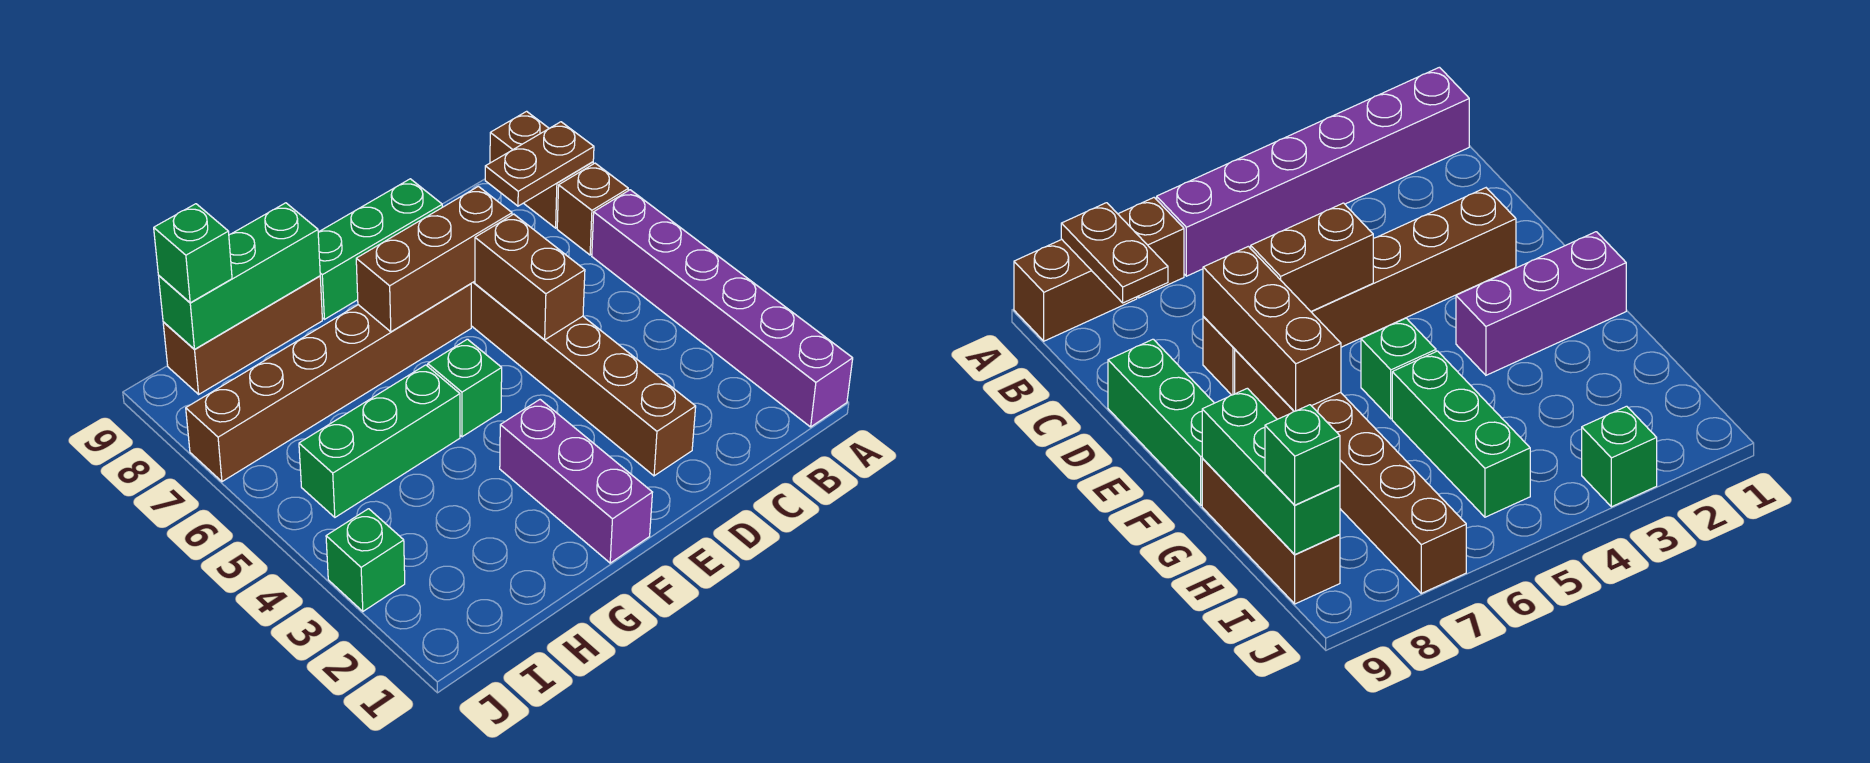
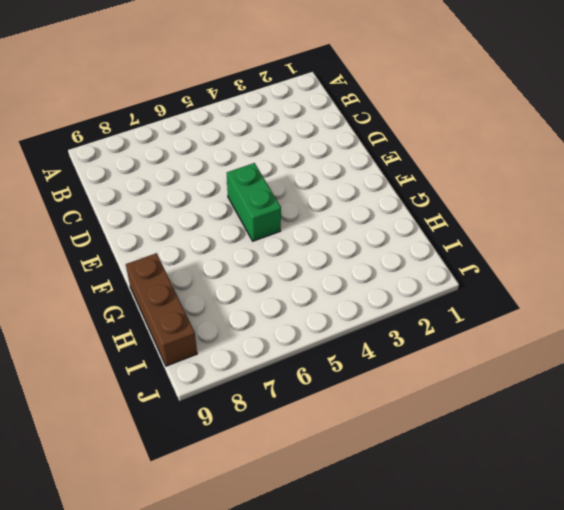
green brick E5:F5 level 1 -> green brick F5 level 1
none -> purple brick A1:A6 level 1
none -> brown brick A7 level 1
none -> brown brick A8:A9 level 1

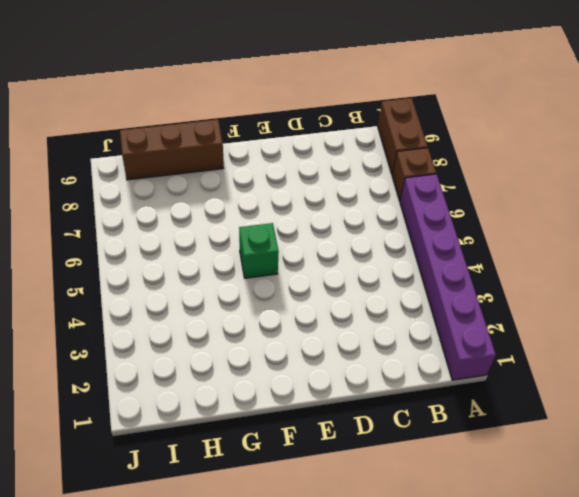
none -> brown brick D2:D7 level 1
none -> green brick D9:F9 level 1
none -> brown brick E7:J7 level 1

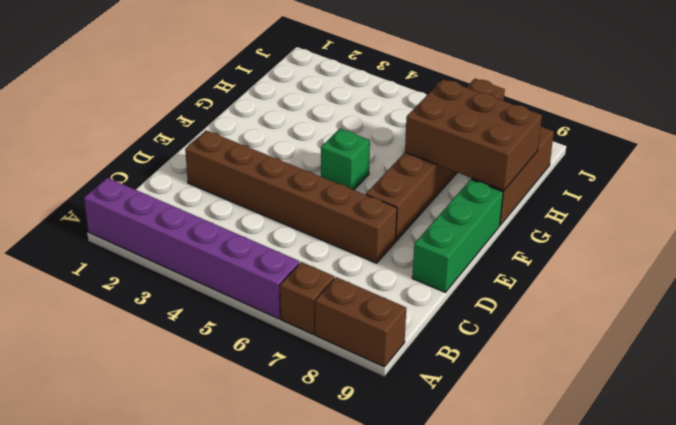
brown brick G7:H9 level 2 -> green brick G9:I9 level 2
none -> purple brick F1:F3 level 1
none -> green brick G5:I5 level 1
none -> green brick J3 level 1

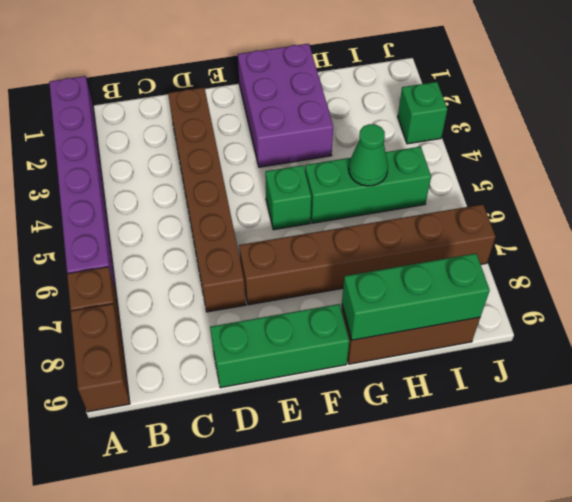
purple brick F1:G3 level 1 -> purple brick F1:F3 level 1
green cone H5 level 2 -> none
none -> brown plate A8:B8 level 2
none -> brown brick D5:D6 level 2
none -> brown brick D7:F7 level 2

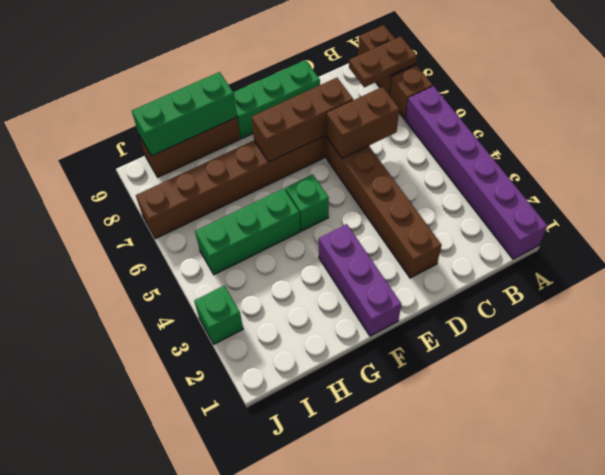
brown brick C6:D6 level 2 -> brown brick D5:D6 level 2
none -> green brick I9 level 3

